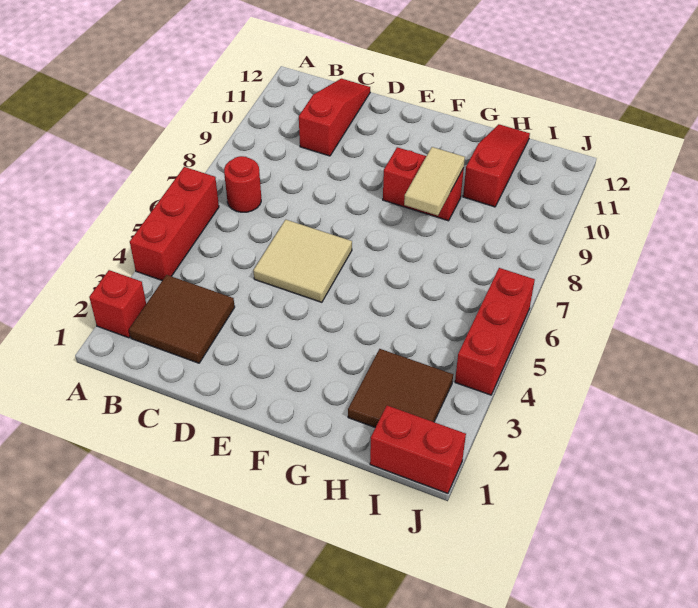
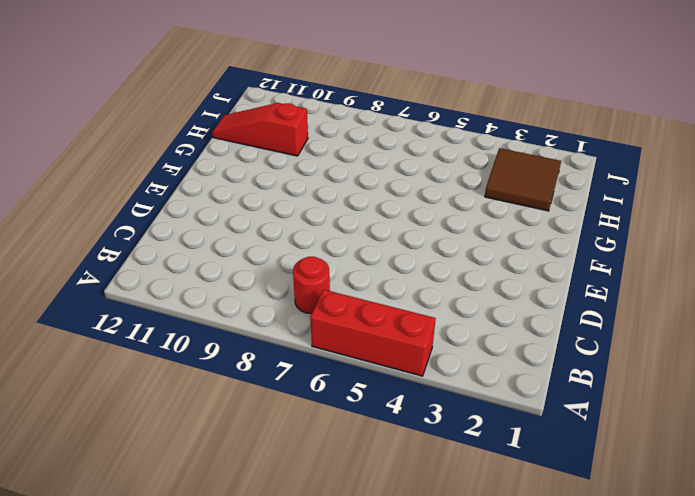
none -> red brick A2 level 1
none -> brown tile B2:C3 level 1
none -> red slope C10:C12 level 1 top 10

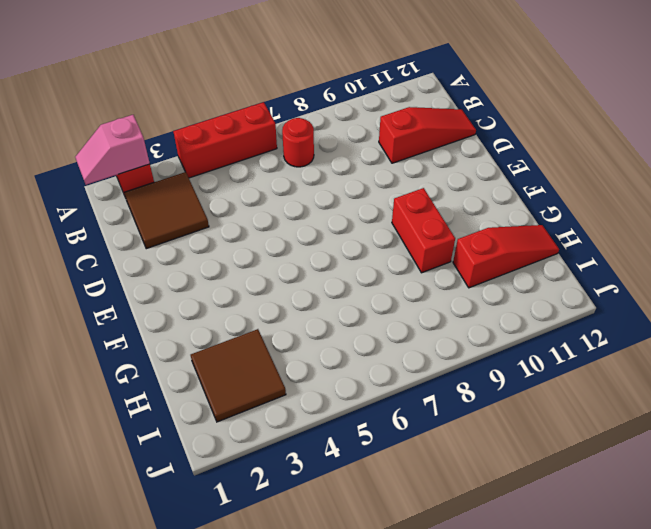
pink slope A1:A2 level 2 top 2 -> none
none -> tan tile D5:E6 level 1
none -> red brick I1:J1 level 1
none -> red brick J4:J6 level 1

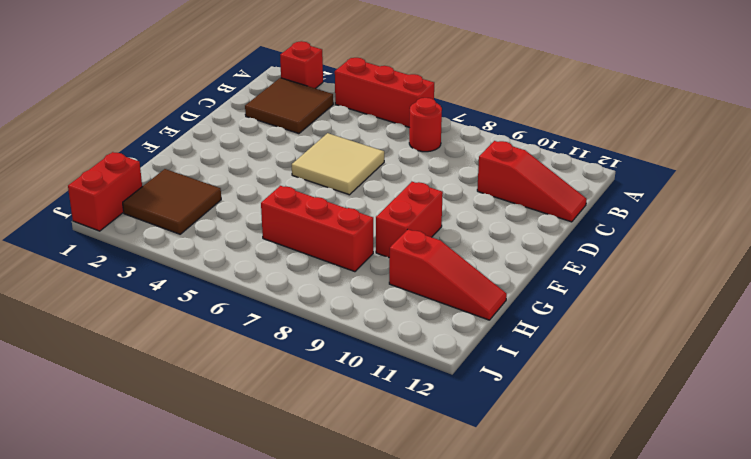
red brick H6:H8 level 1 -> red brick J4:J6 level 1
none -> tan tile G8:G9 level 2

